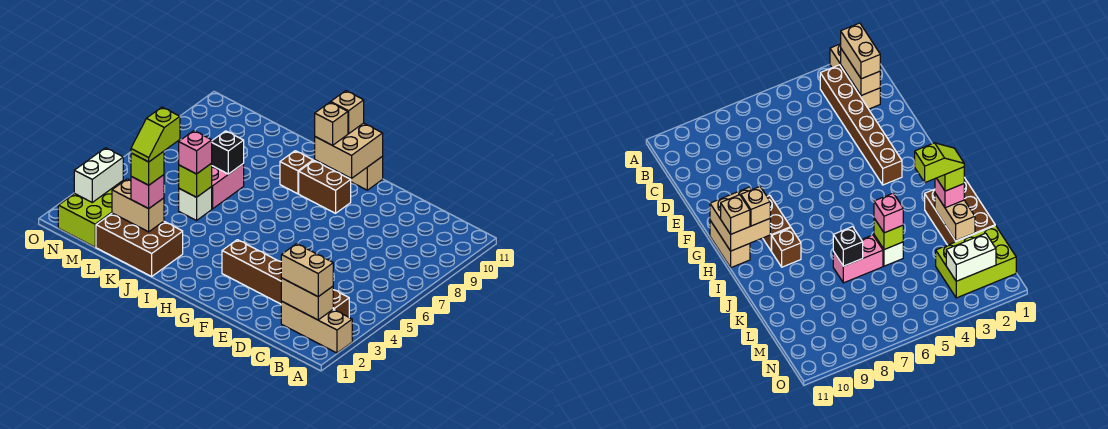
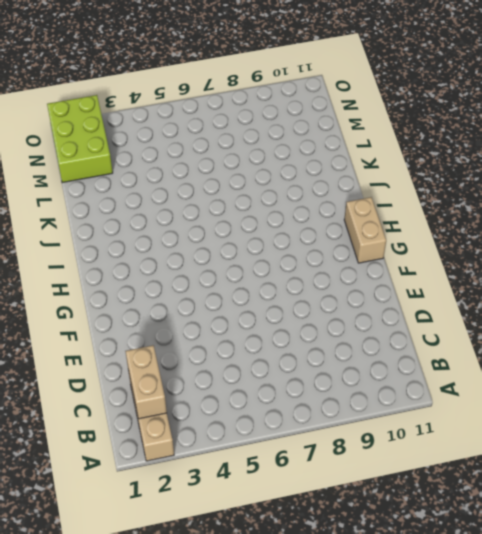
lime brick M1:O2 level 1 -> lime brick M1:N3 level 1
none -> brown brick B3:G3 level 1
none -> brown brick G9:H9 level 1
none -> brown brick I9 level 1

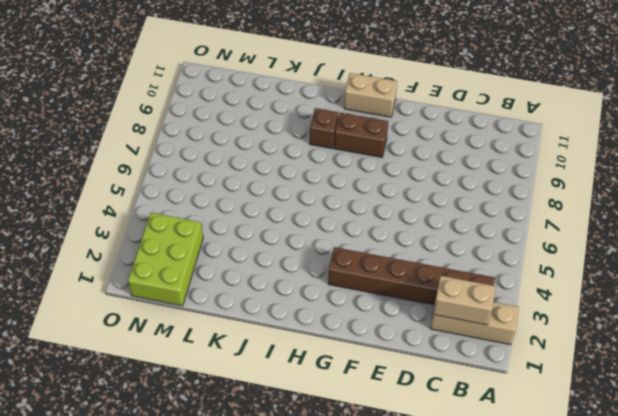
none -> brown brick J1:L2 level 1
none -> white brick K5 level 1
none -> pink brick K6:K7 level 1

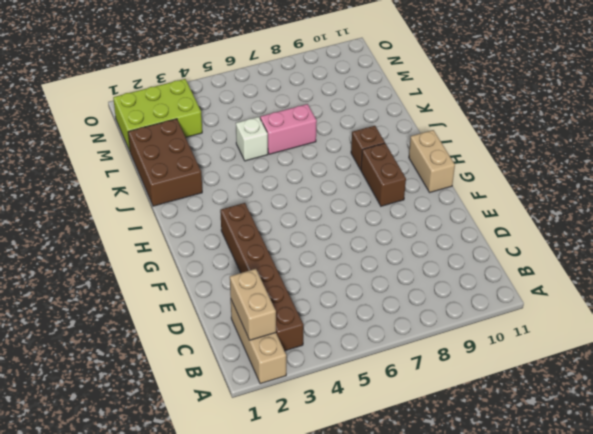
none -> tan brick G10:H11 level 2
none -> tan brick K2:L2 level 2
none -> lime brick K5 level 2

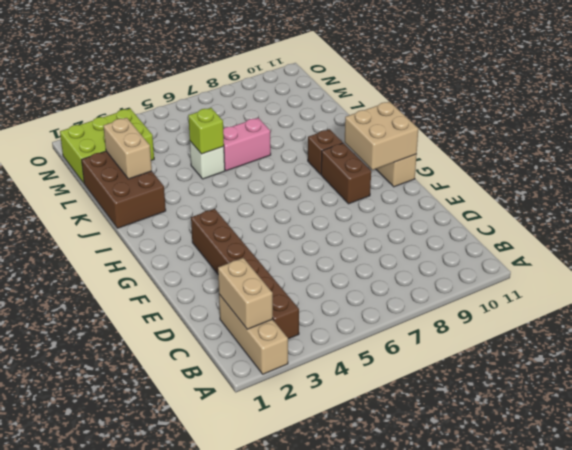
none -> black brick K7 level 2
none -> white brick N2:N3 level 2
none -> tan brick B2:C2 level 3

